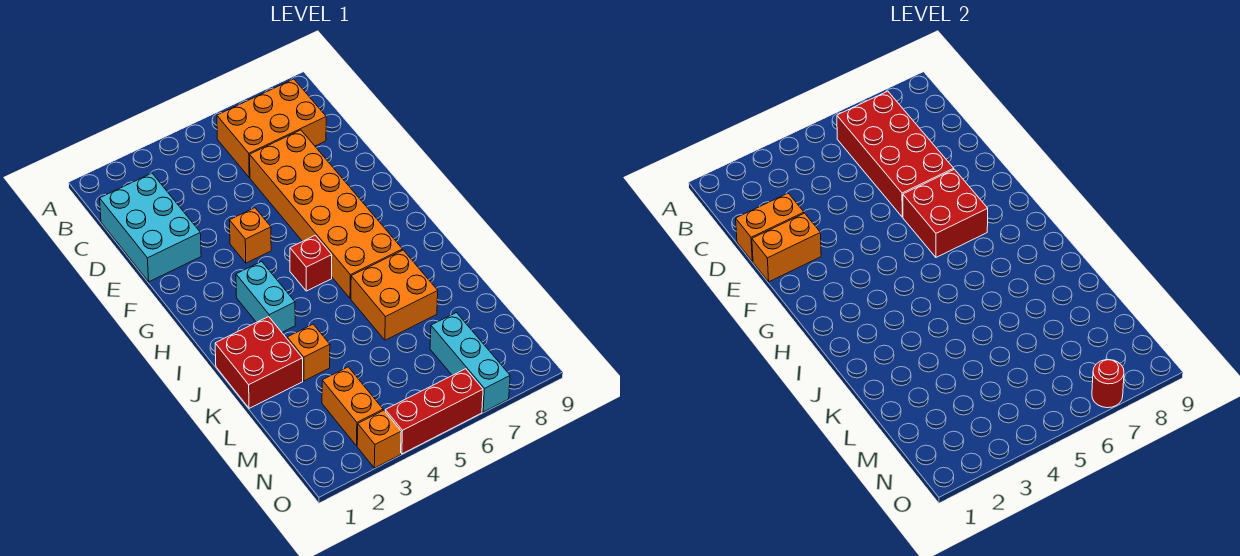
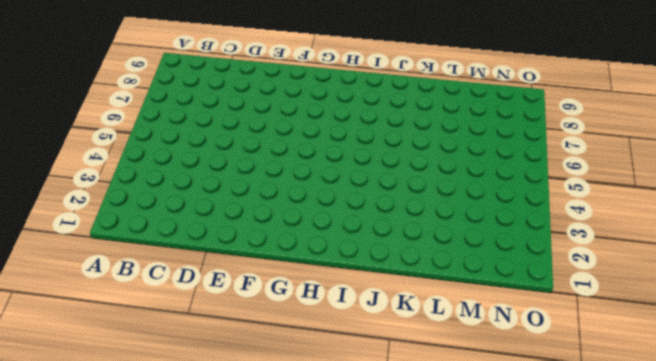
none -> orange brick B6:C8 level 1
none -> cyan brick C1:E2 level 1
none -> orange brick D6:I7 level 1

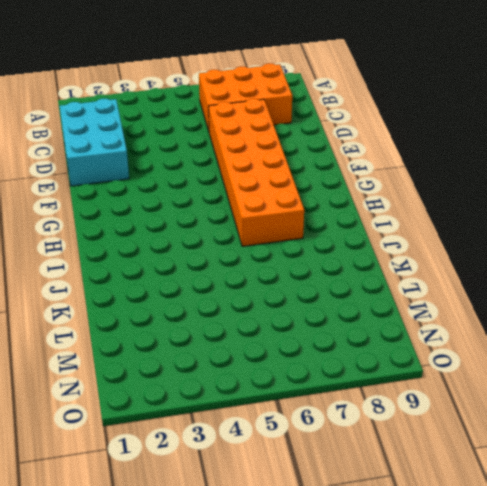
none -> orange brick F4 level 1
none -> cyan brick H3:I3 level 1
none -> red brick H5 level 1

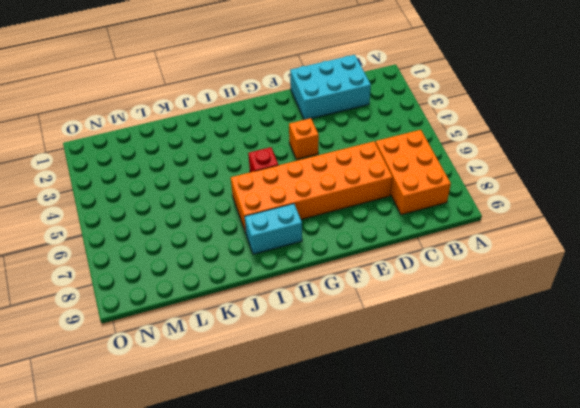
cyan brick H8:I8 level 1 -> cyan brick H3:I3 level 1
none -> red brick J1:K2 level 1
none -> orange brick J6:K7 level 1
none -> orange brick K3 level 1

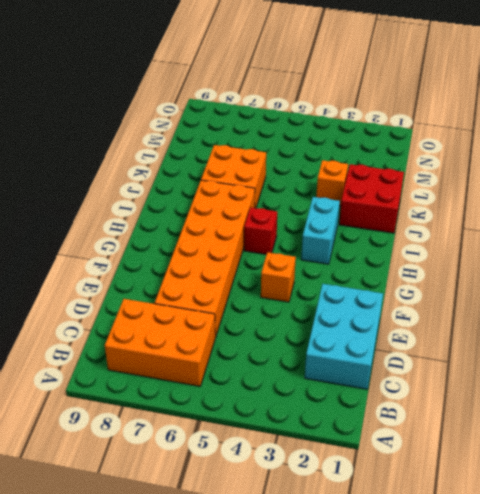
none -> orange brick M3:N3 level 1
none -> cyan brick M7:O7 level 1
none -> orange brick O3 level 1

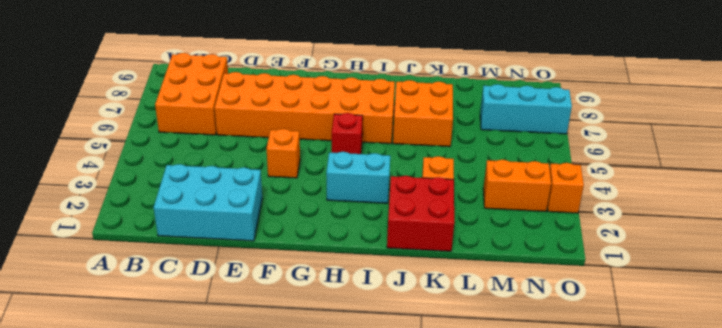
none -> red brick O4:O6 level 1
none -> red brick B6:E7 level 2
none -> orange brick D1:D2 level 2

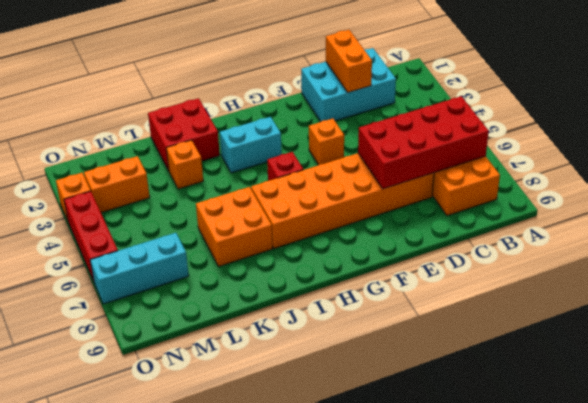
none -> orange brick E1:E2 level 2
none -> red brick F6:G7 level 2
none -> red round brick O7 level 2

